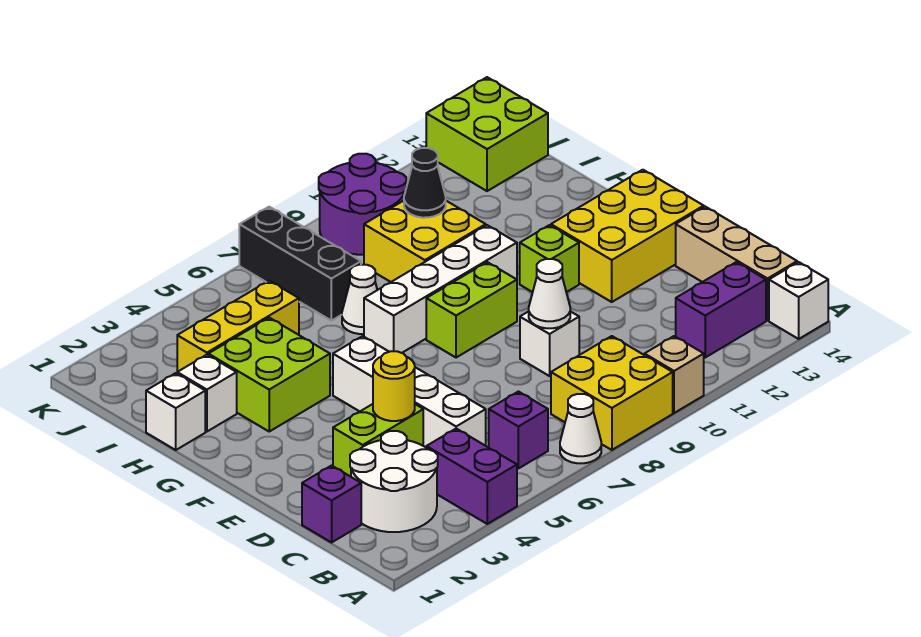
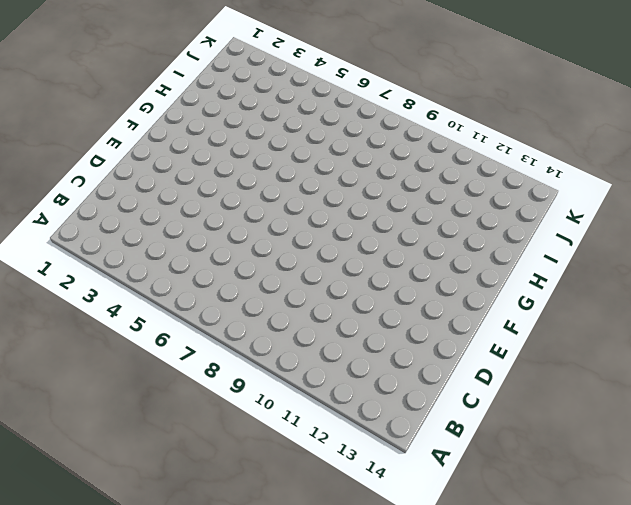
none -> purple brick A4:B4 level 1
none -> white cone A7 level 1
none -> yellow brick A8:B9 level 1

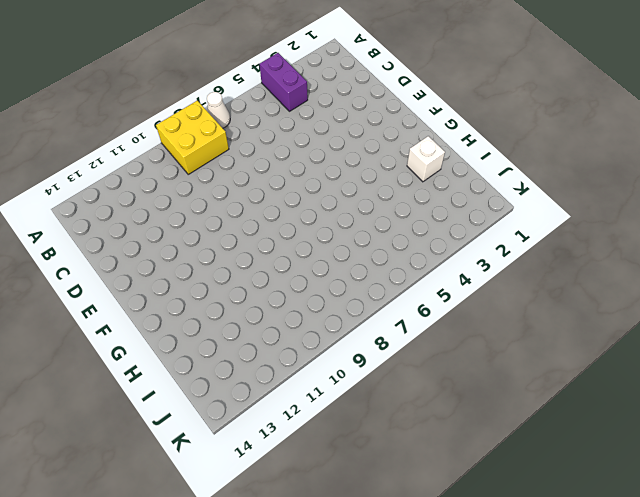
none -> tan brick A10 level 1
none -> white brick A14 level 1
none -> white round brick B2:C3 level 1

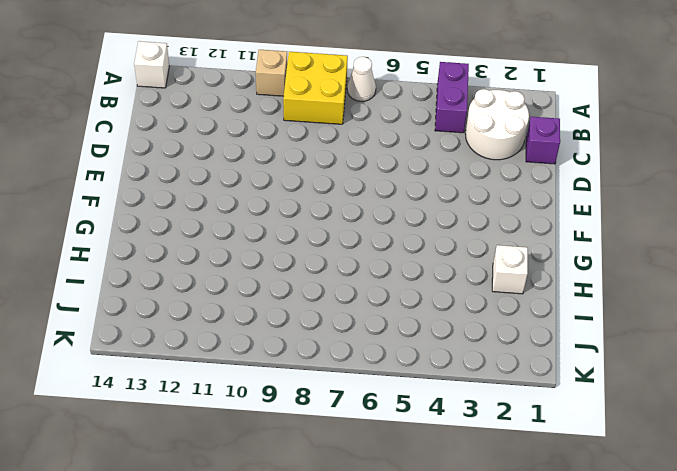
none -> purple brick B6 level 1
none -> purple brick B12:B13 level 1
none -> tan brick B14:D14 level 1

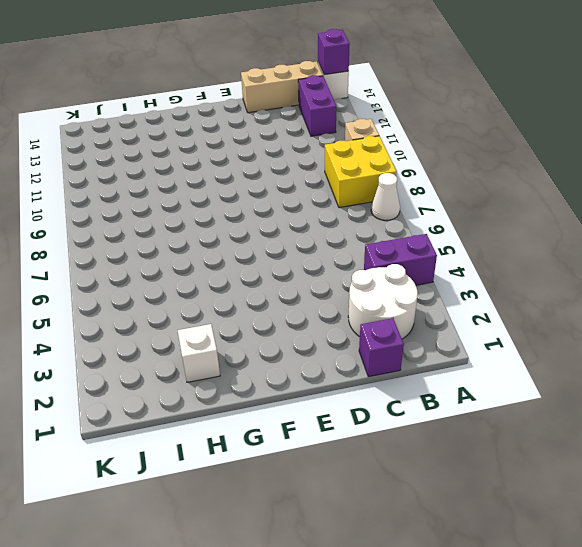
purple brick A14 level 2 -> purple brick B6 level 1
none -> white brick C5:F5 level 1
none -> lime brick D3:D4 level 1
none -> white brick D9 level 1

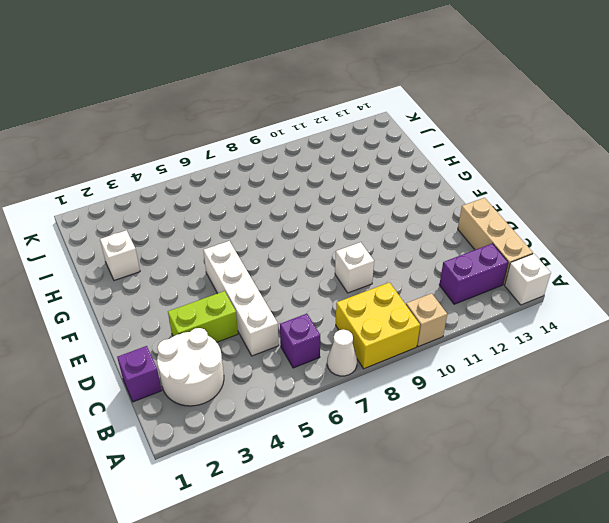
none -> purple brick A4:B4 level 1
none -> yellow brick E12:F14 level 1
none -> lime brick F8:F9 level 1

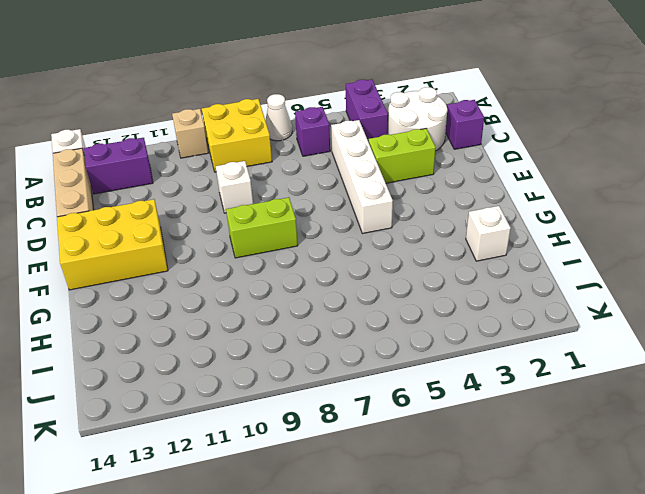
none -> lime brick F11 level 1
none -> lime brick G3:H4 level 1
none -> white brick G7:G10 level 1

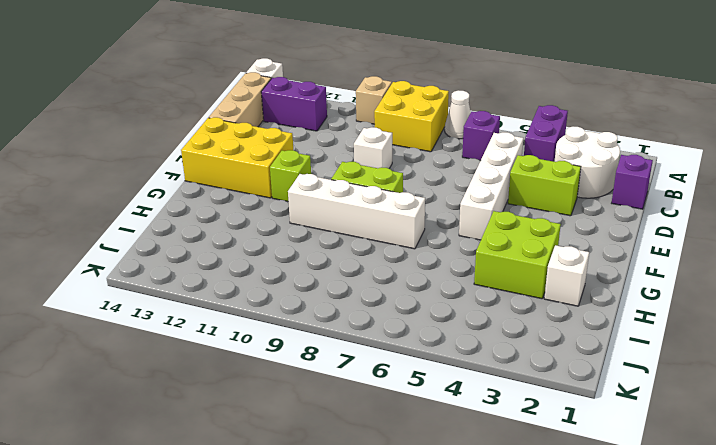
none -> white brick H1 level 1
none -> white cone H7 level 1
none -> yellow brick H9:I10 level 1

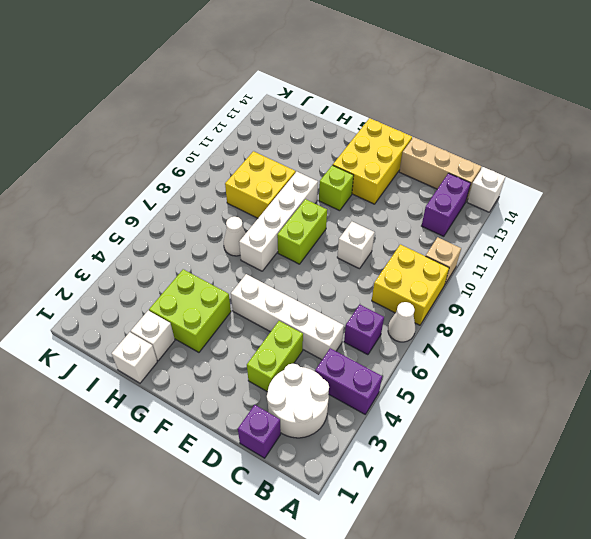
none -> yellow brick I3:I5 level 1
none -> black brick I7:K7 level 1
none -> purple round brick J9:K10 level 1

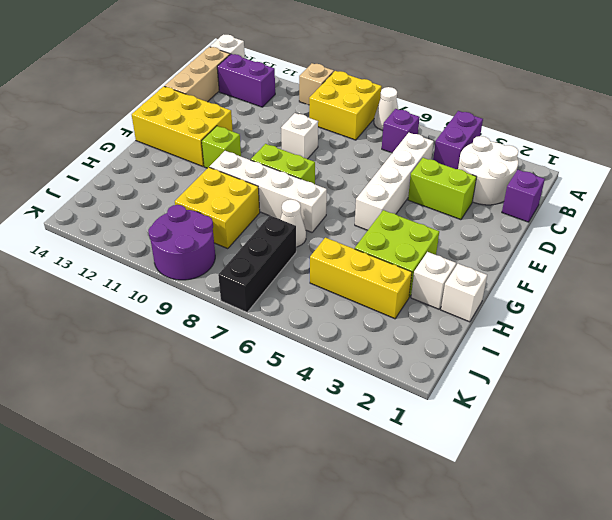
none -> lime brick J13:K14 level 1
none -> yellow round brick D4 level 2
none -> white cone D9 level 2

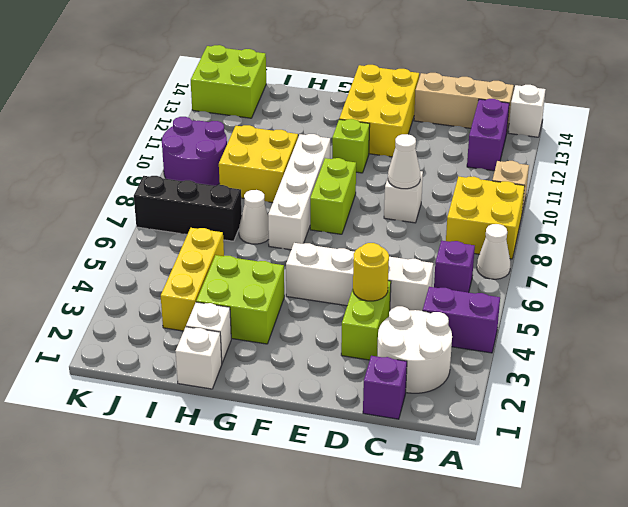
none -> black cone I10 level 2

